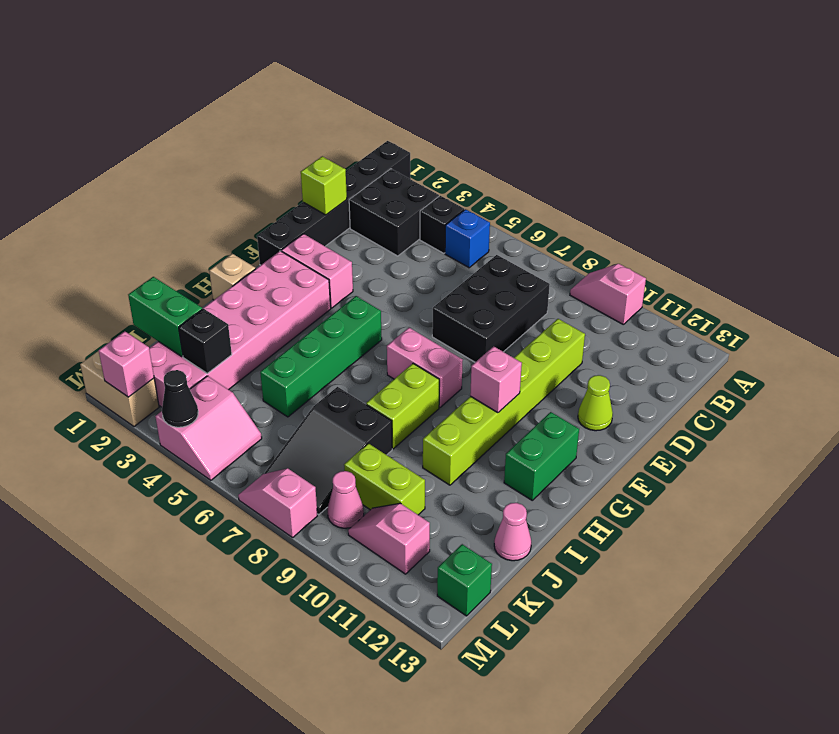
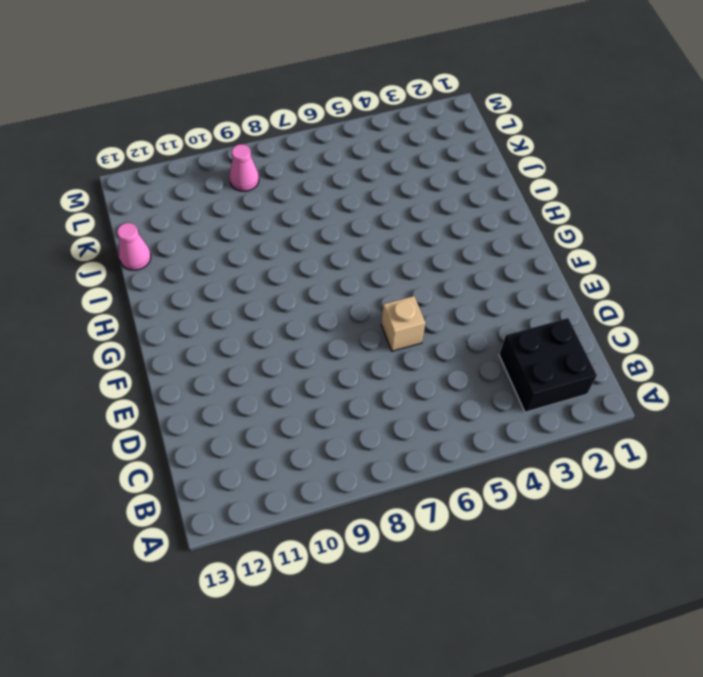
tan brick E6 level 1 -> tan brick H1 level 1
none -> black brick A1:F1 level 1
none -> pink slope A9:A10 level 1 top 10
none -> black brick B4 level 1
none -> blue brick B5 level 1

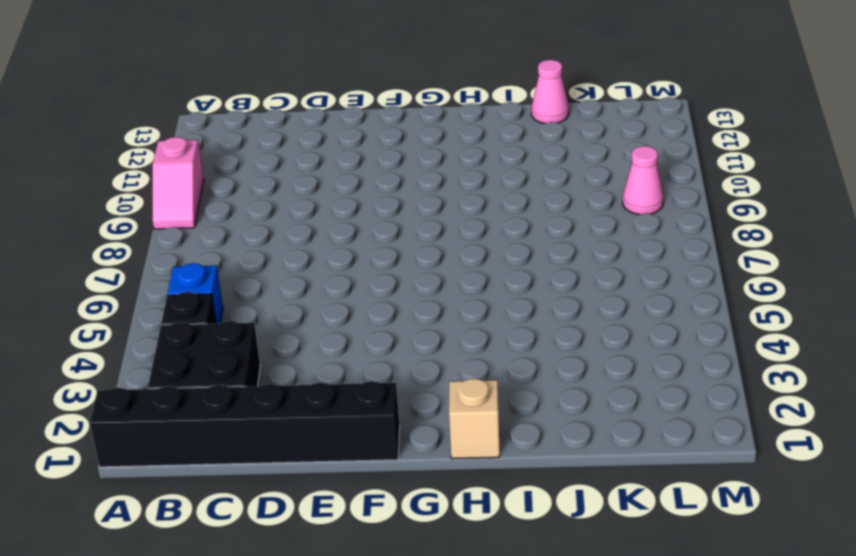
none -> black brick C7:E8 level 1
none -> lime brick D10:I10 level 1
none -> lime cone E12 level 1
none -> pink brick F2:F3 level 1

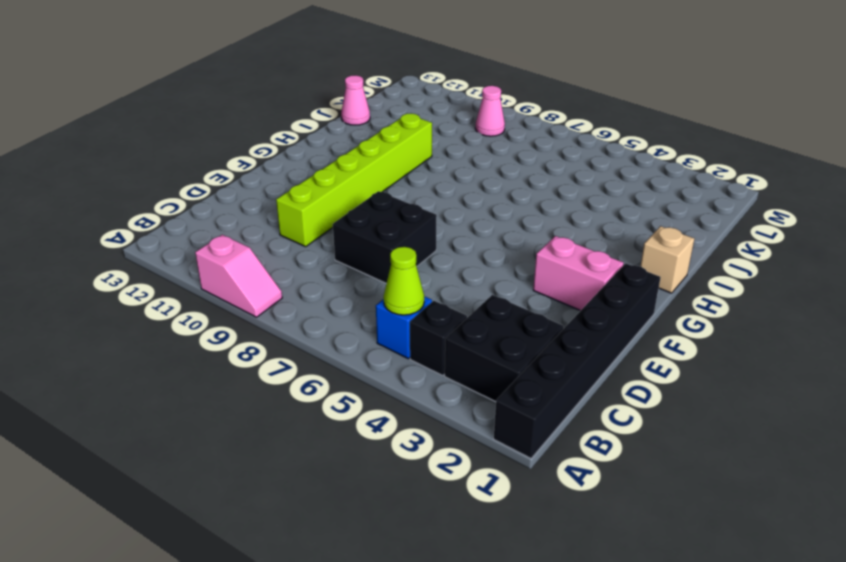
lime cone B5 level 2 -> lime cone E12 level 1
black brick D7:E8 level 1 -> black brick C7:E8 level 1
none -> pink brick G2:L3 level 1
none -> green brick G5:J5 level 1
none -> pink brick G7:G8 level 1
none -> green brick G12:H12 level 1

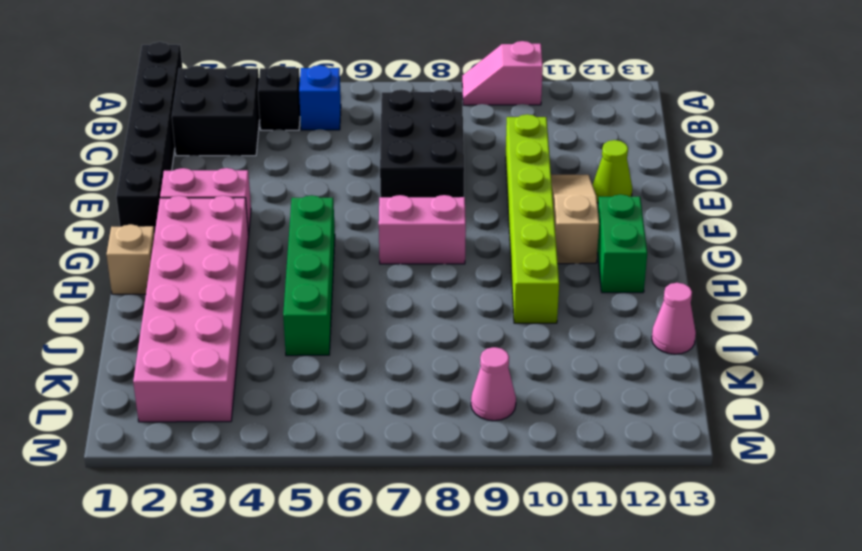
tan slope E11:G11 level 1 top G -> none
none -> lime brick H8:I8 level 1
none -> black slope J7:L8 level 1 top J
none -> lime brick K9:K10 level 1
none -> pink slope L4:M5 level 1 top 4

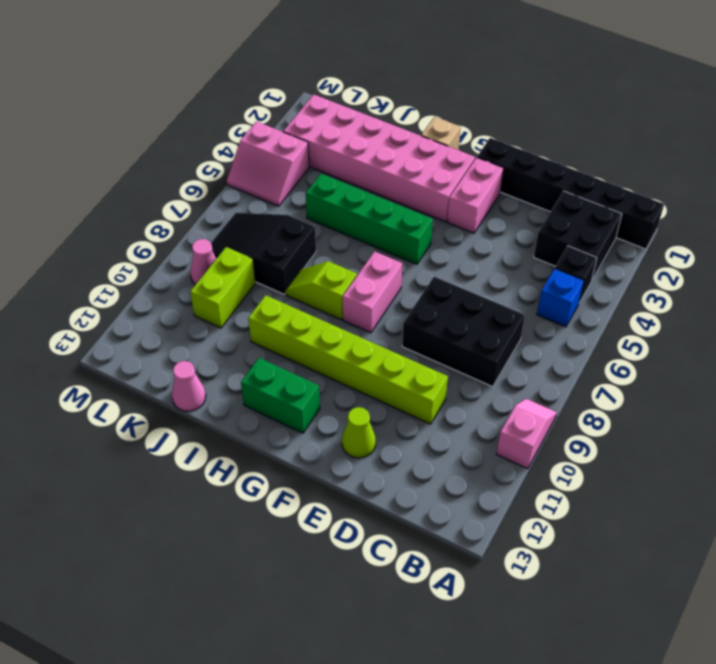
lime slope H8:I8 level 1 top H -> lime brick H8:I8 level 1
none -> pink slope L10:L11 level 1 top 11
none -> green brick L13 level 1
none -> tan brick M1:M2 level 1
none -> pink slope M7:M8 level 1 top 8

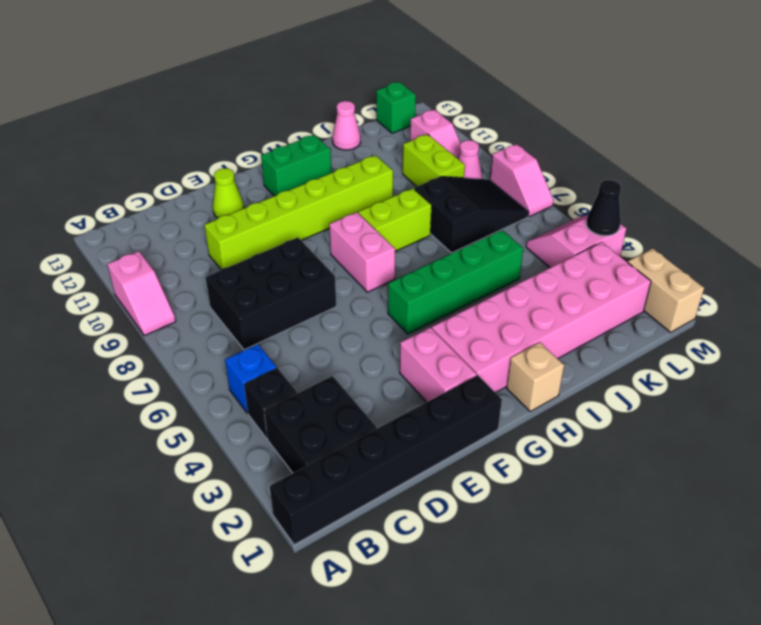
none -> lime brick D1 level 2
none -> pink brick G10 level 2
none -> green brick K1:K2 level 2
none -> black brick K3 level 2

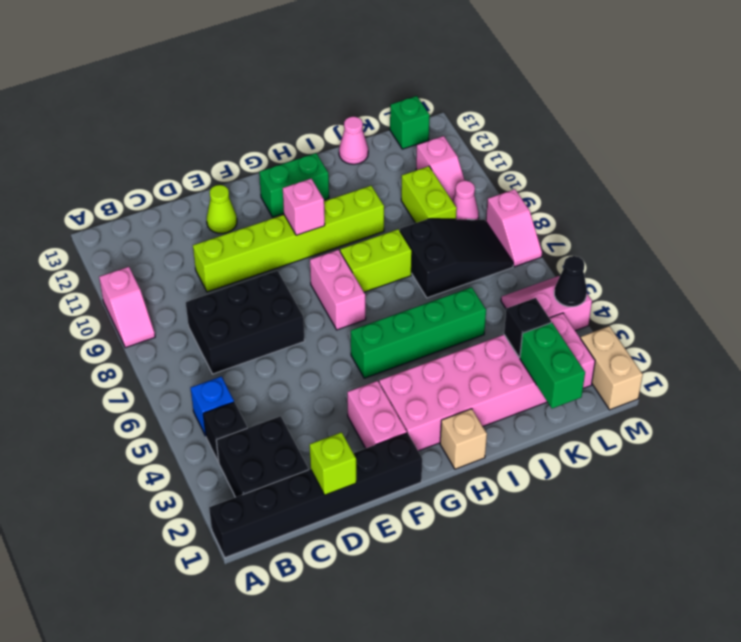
none -> pink brick M2 level 2

